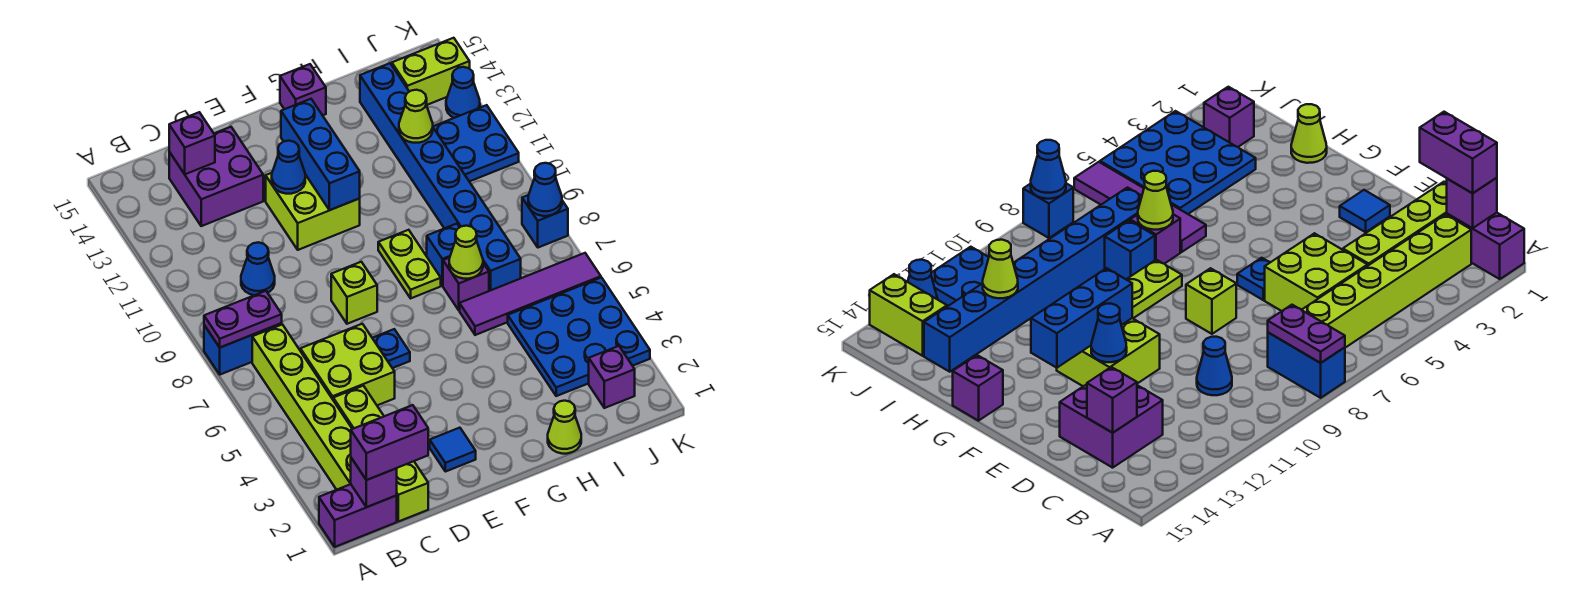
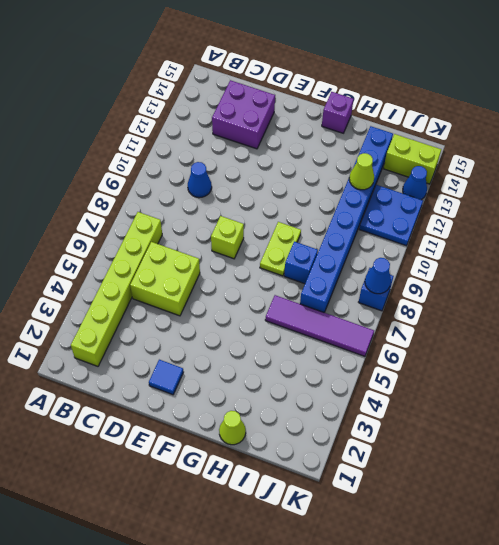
none -> purple brick A1:B1 level 1
none -> blue brick A8:B8 level 1
none -> lime brick C1:C4 level 1
none -> blue plate E6 level 1

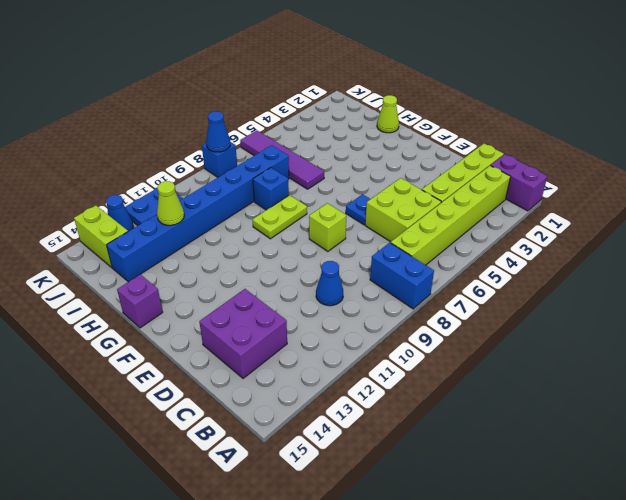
none -> blue tile E2 level 1
none -> lime brick E11:F12 level 1
none -> purple brick H7 level 1
none -> blue plate I3:K5 level 1

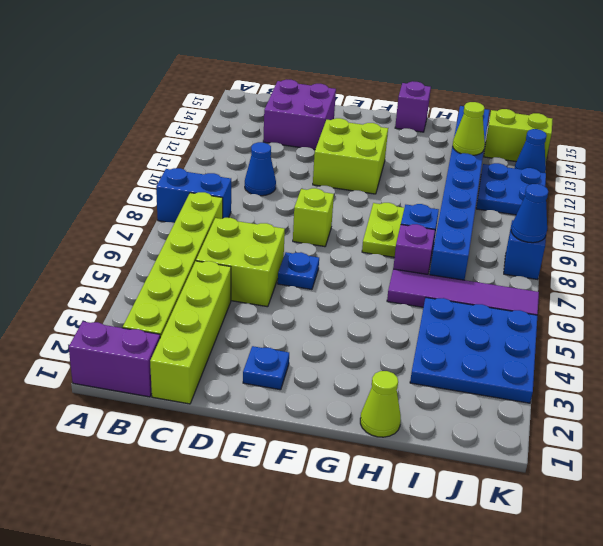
blue plate E2 level 1 -> blue tile E2 level 1
none -> purple brick J2 level 1
none -> purple plate A8:B8 level 2
none -> purple brick B1 level 2
none -> purple brick C14 level 2

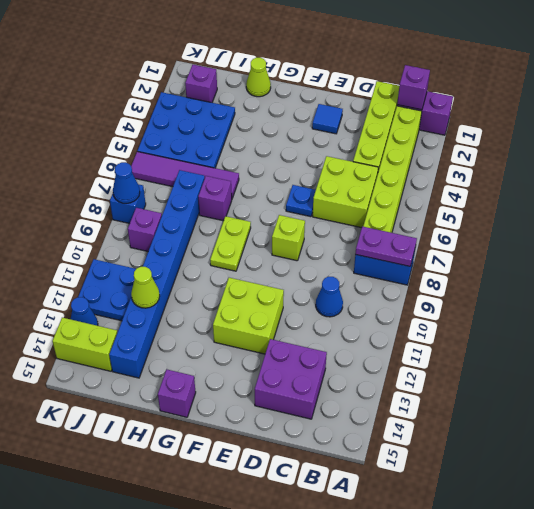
purple brick J9 level 1 -> purple brick C14 level 2
none -> blue brick H8 level 1
none -> blue cone E12 level 2
none -> blue brick F11:F13 level 2
none -> lime cone H7 level 2

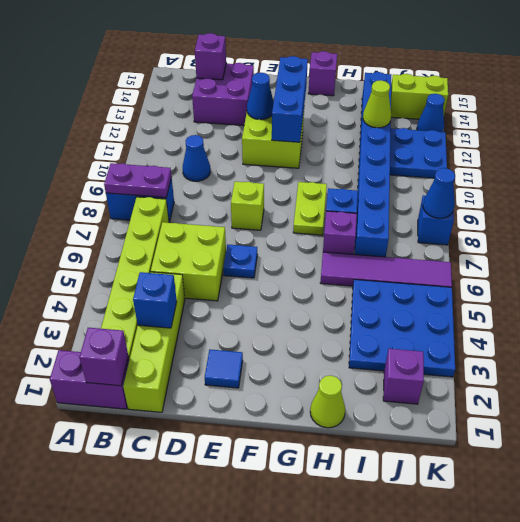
blue brick C3 level 2 -> none
none -> lime cone H7 level 2
none -> purple brick B1:C1 level 3

